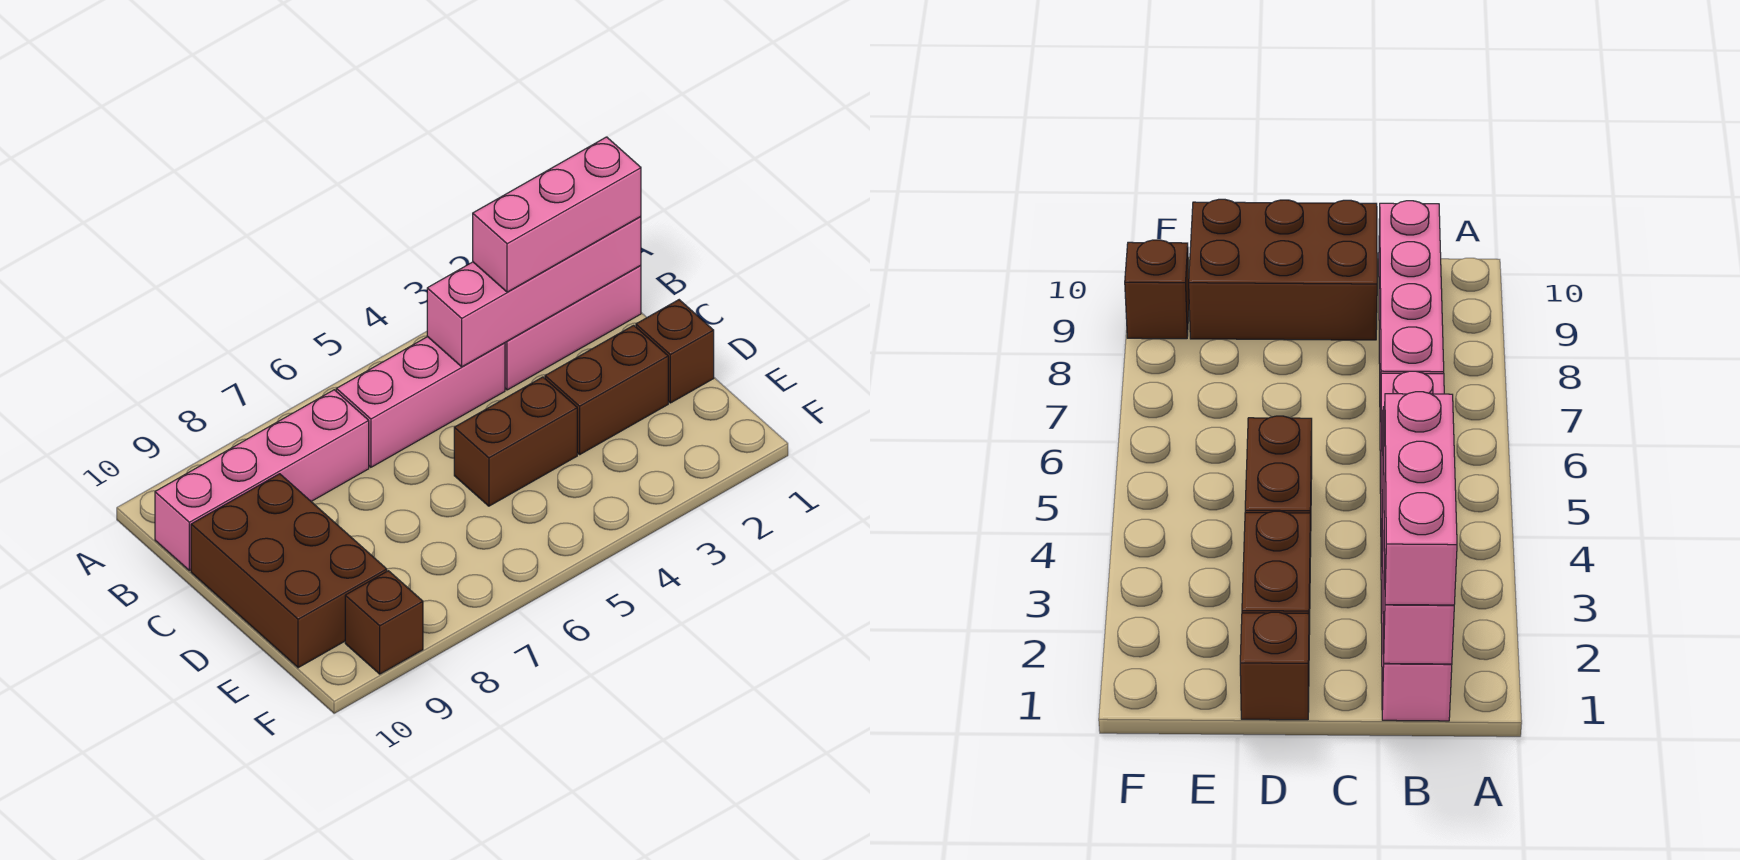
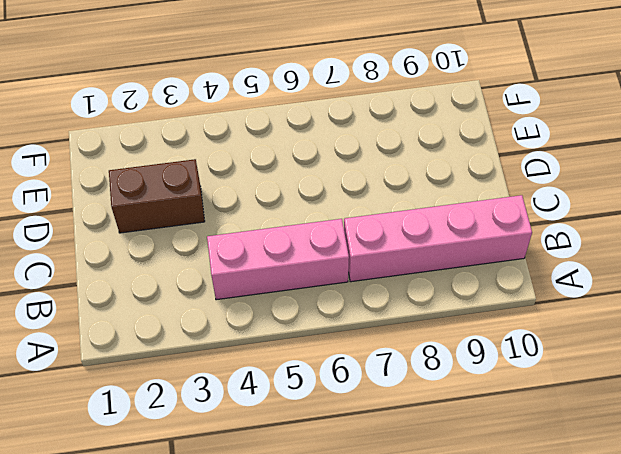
none -> pink brick B1:B3 level 1
none -> brown brick C9:E10 level 1

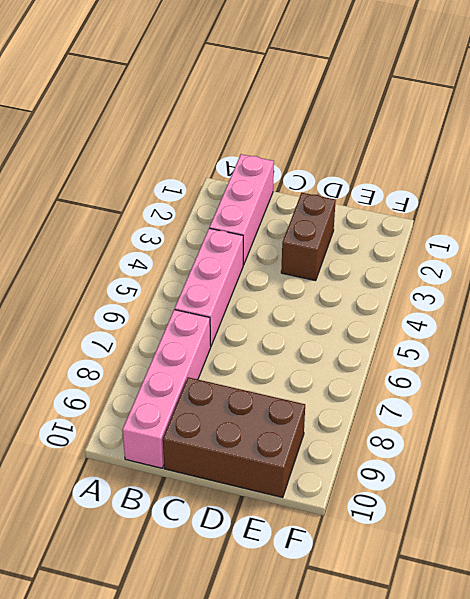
none -> brown brick D1 level 1
none -> brown brick D4:D5 level 1

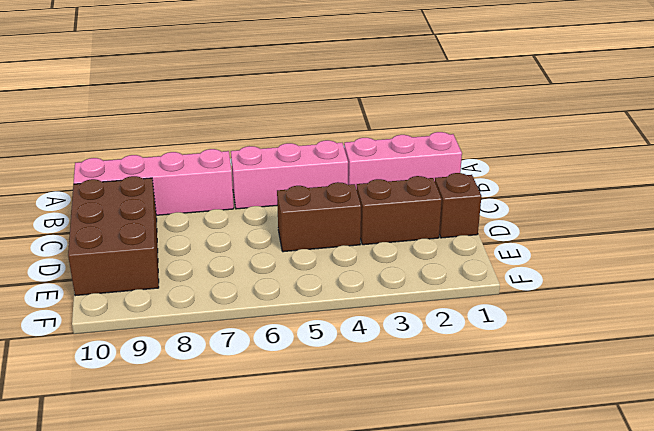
none -> brown brick F9 level 1
none -> pink brick B1:B4 level 2

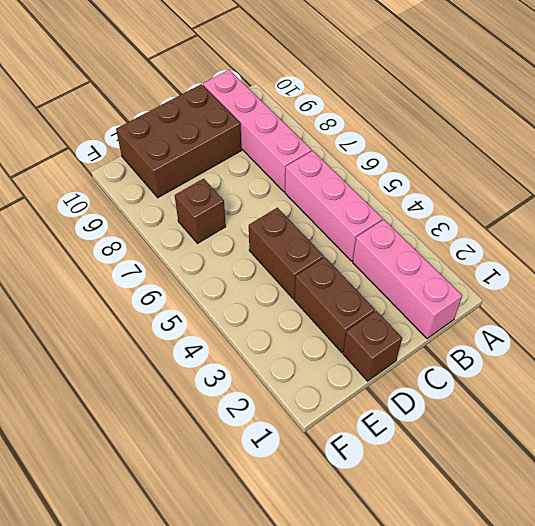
brown brick E7 level 1 -> brown brick F9 level 1
none -> pink brick B1:B4 level 2
none -> pink brick B1:B3 level 3

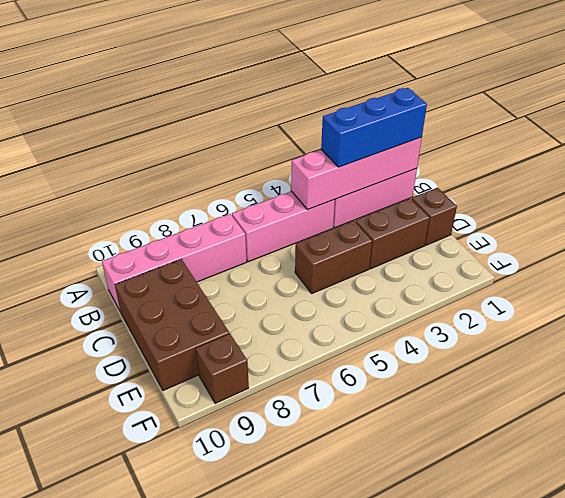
blue brick B1:B3 level 3 -> pink brick B1:B3 level 3

